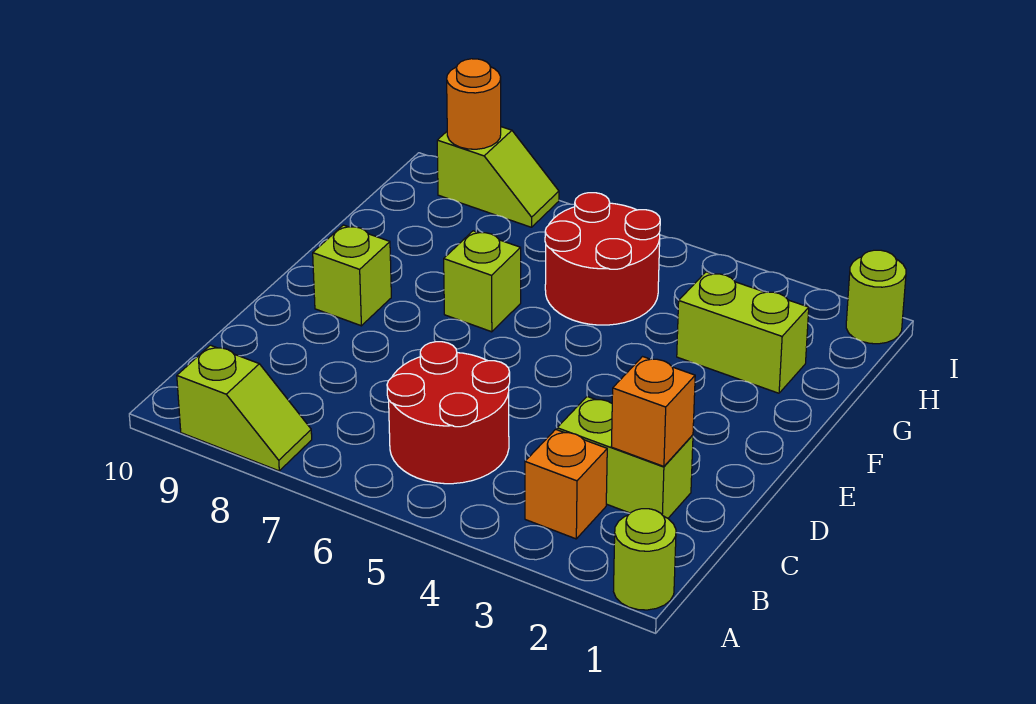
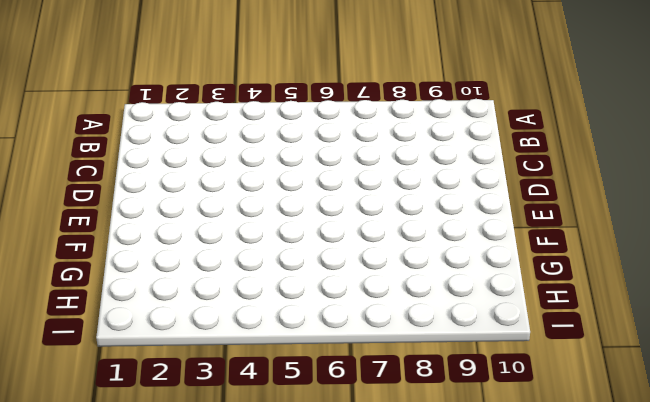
none -> lime round brick A1 level 1
none -> lime slope A8:A9 level 1 top 9
none -> orange brick B3 level 1

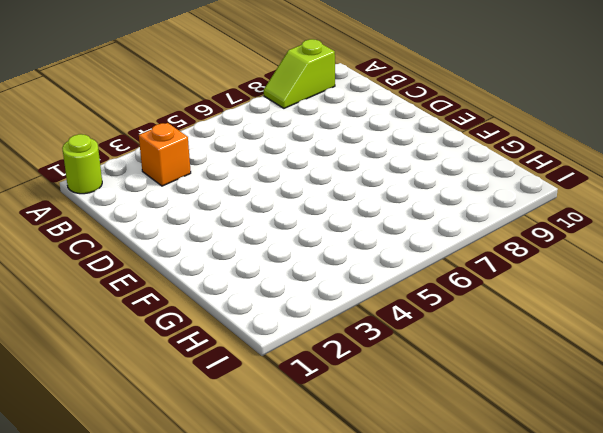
none -> red round brick B5:C6 level 1
none -> lime brick C2:C3 level 1
none -> lime brick E9 level 1

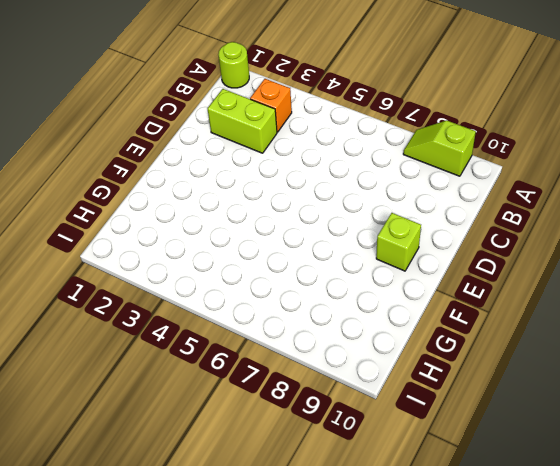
none -> red round brick B5:C6 level 1
none -> lime brick F7 level 1
none -> lime brick G2:G3 level 1

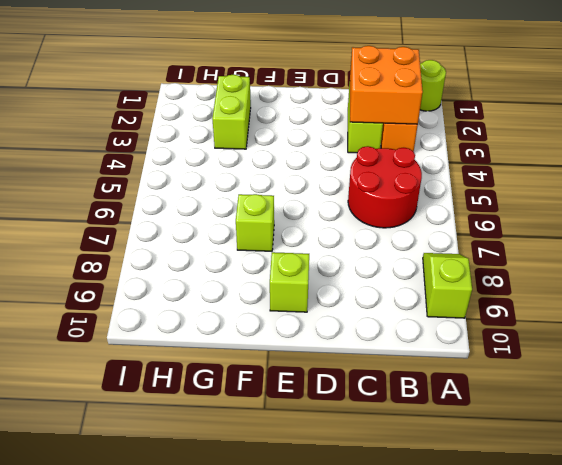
orange brick B2:C3 level 2 -> orange brick C2 level 2
none -> red round brick G5:H6 level 1
none -> lime round brick I1 level 1
none -> lime slope I8:I9 level 1 top 9

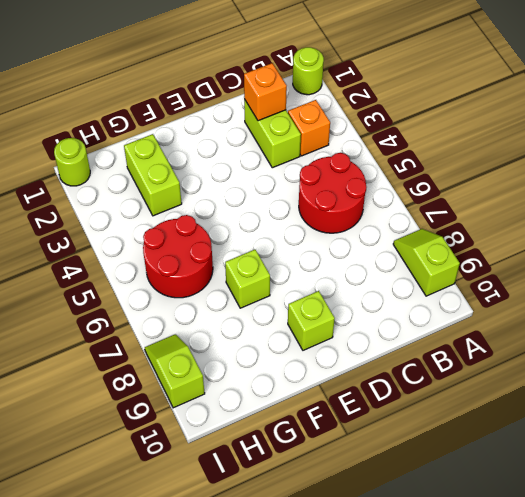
none -> orange round brick I9 level 2

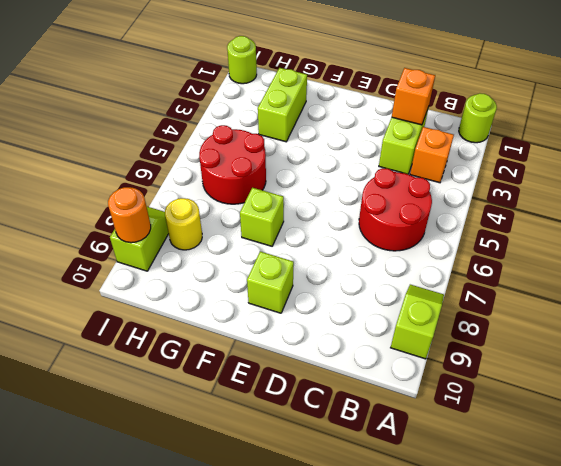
yellow round brick H8 level 1 -> none

